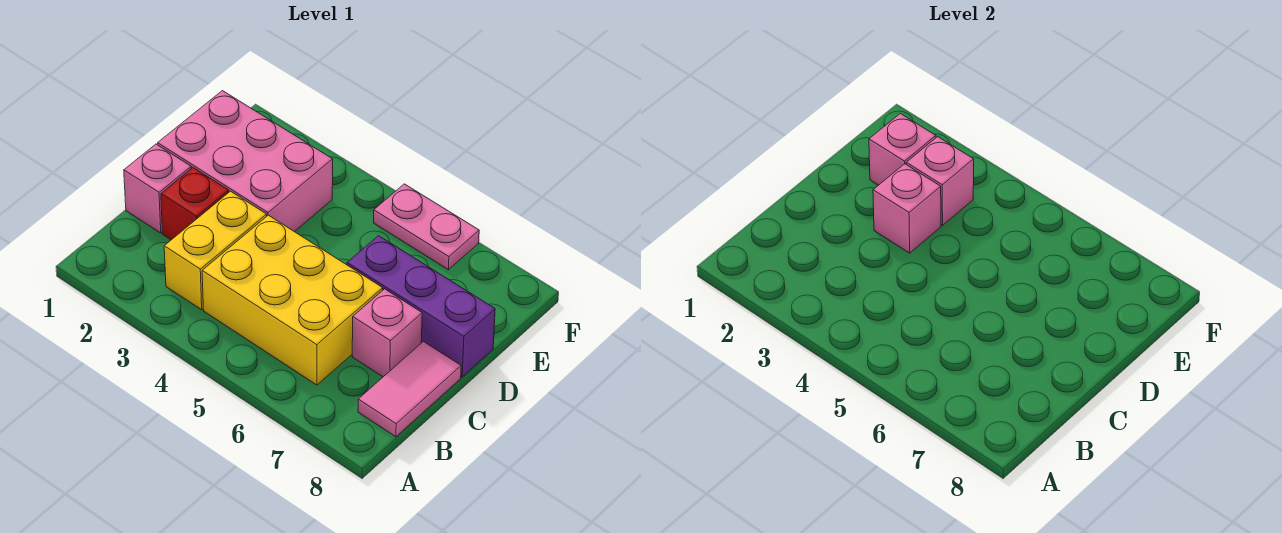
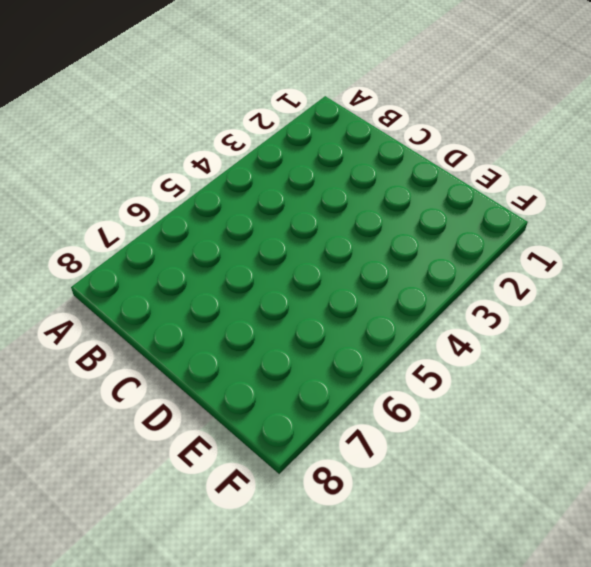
none -> yellow brick B3:C3 level 1
none -> yellow brick B4:C6 level 1
none -> pink tile B8:C8 level 1

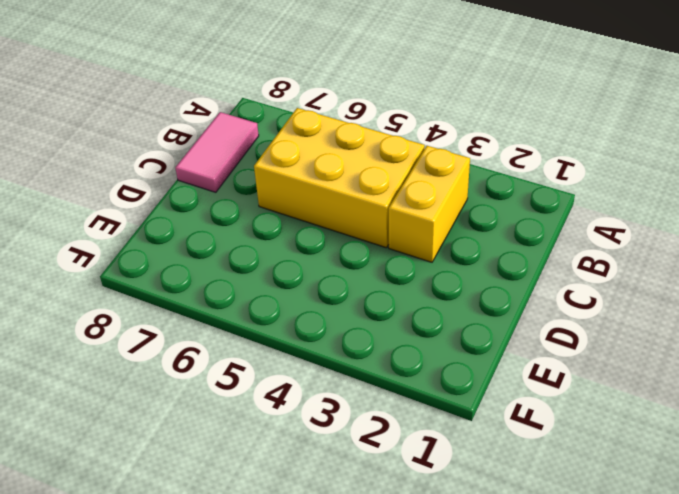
none -> pink brick C1 level 1
none -> red brick C2 level 1
none -> pink brick C7 level 1

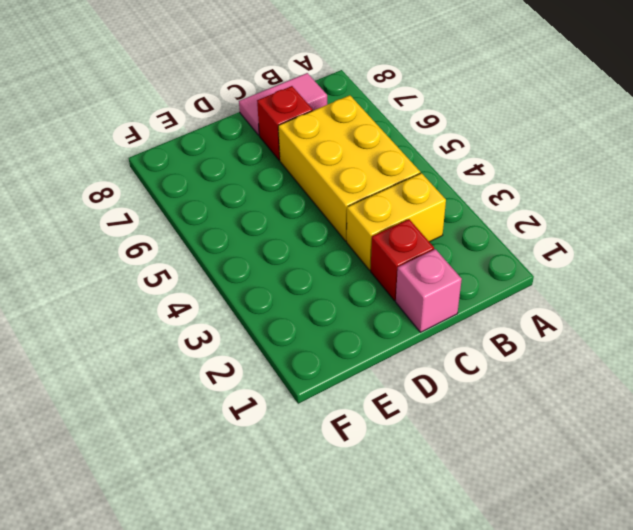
red brick C7 level 1 -> pink brick C7 level 1
none -> pink brick D1:E3 level 1
none -> purple brick D6:D8 level 1
none -> pink plate F5:F6 level 1

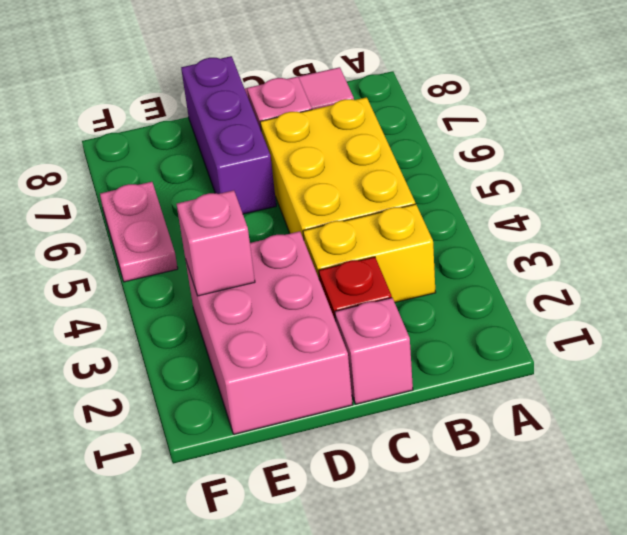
none -> pink brick D3 level 2
none -> pink brick E2 level 2

